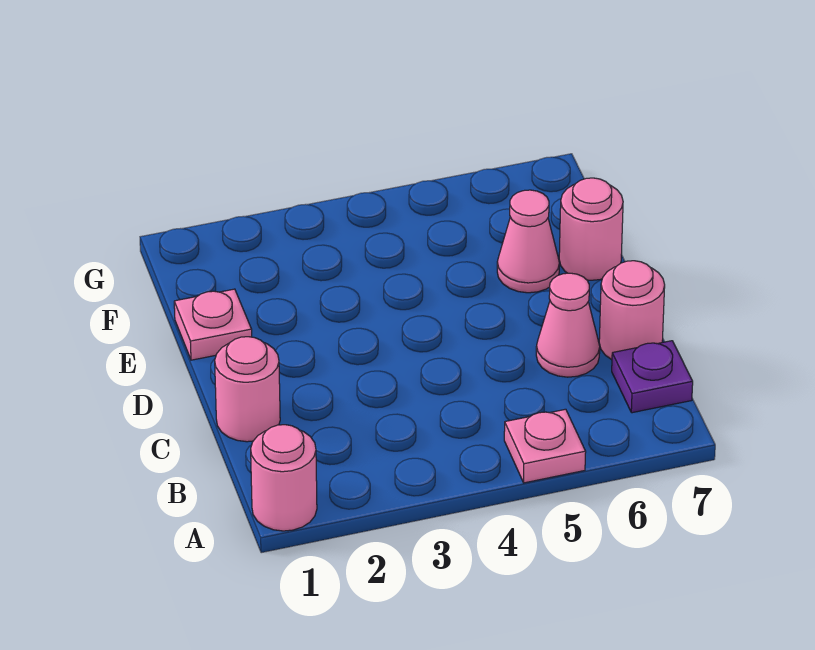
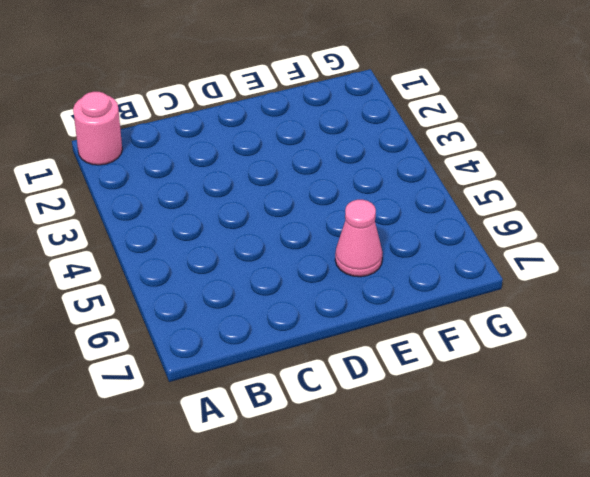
none -> pink plate A5 level 1
none -> purple plate B7 level 1

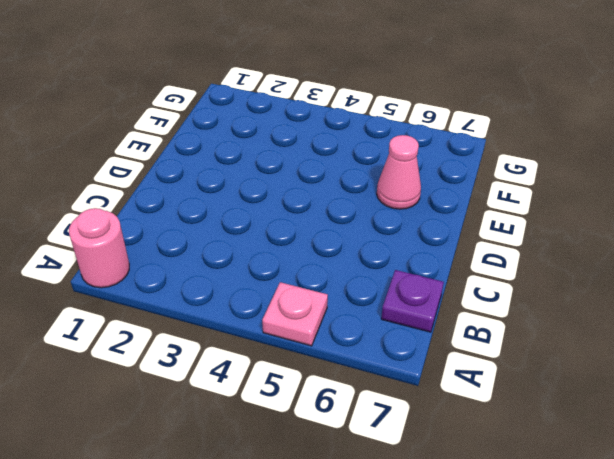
none -> pink round brick C1 level 1
none -> pink cone C6 level 1

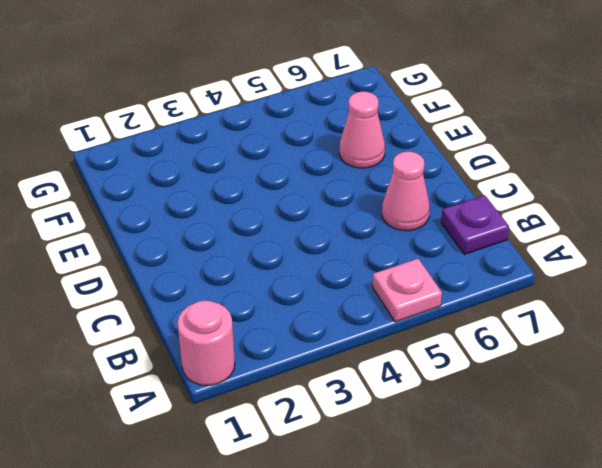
none -> pink round brick C1 level 1
none -> pink round brick C7 level 1

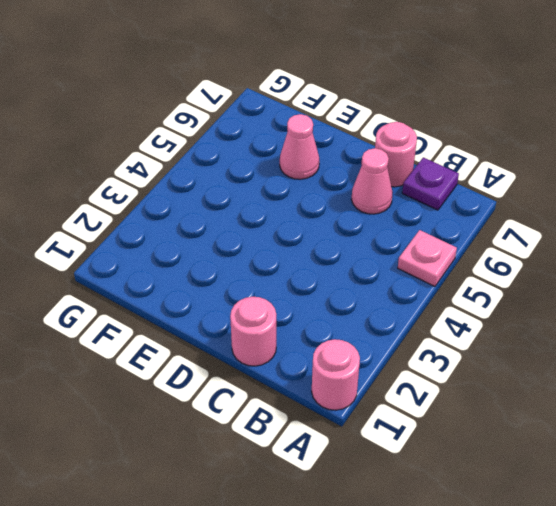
none -> pink plate E1 level 1
none -> pink round brick E7 level 1

